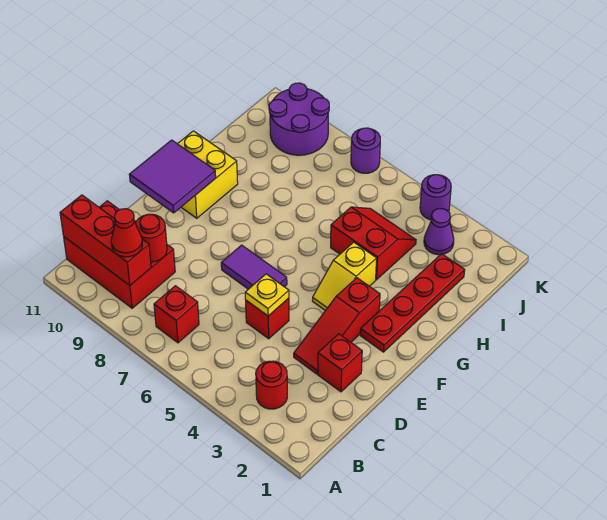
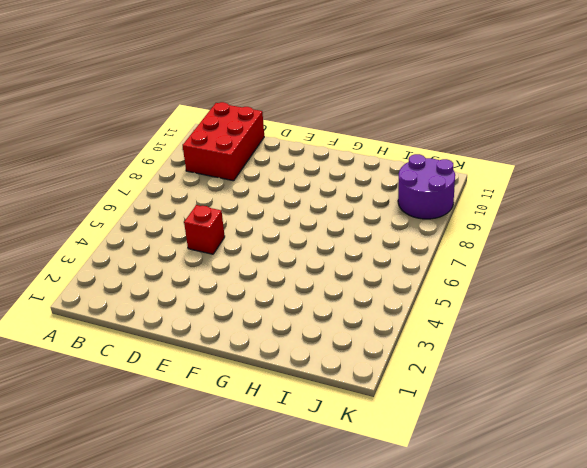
none -> red round brick B3 level 1
none -> red brick B7 level 1
none -> red brick D2 level 1

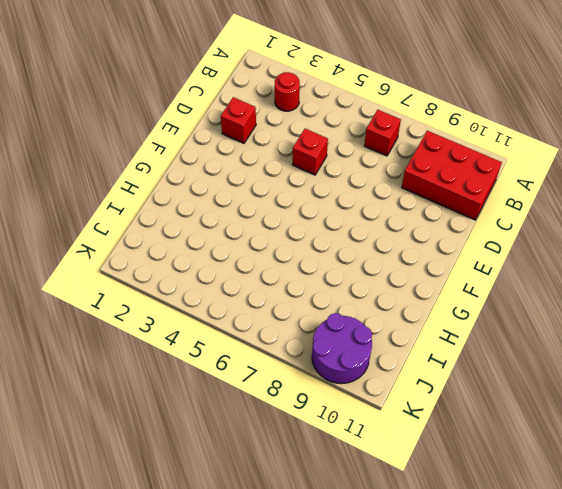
none -> red slope D3:F3 level 1 top F
none -> purple tile E6:E7 level 1
none -> red plate F2:I2 level 1

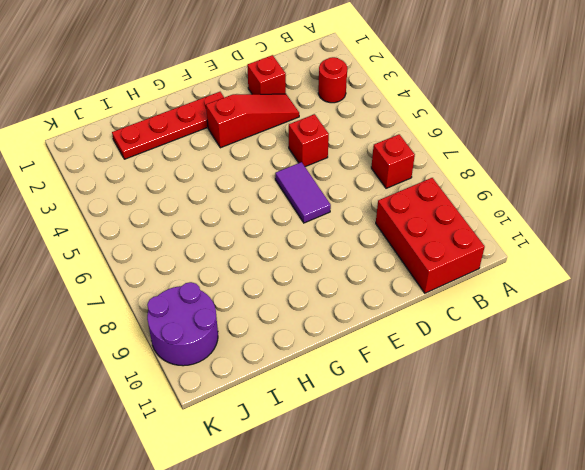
none -> yellow slope F4:G4 level 1 top G
none -> yellow brick F10:G11 level 1
none -> red slope H4:I5 level 1 top H

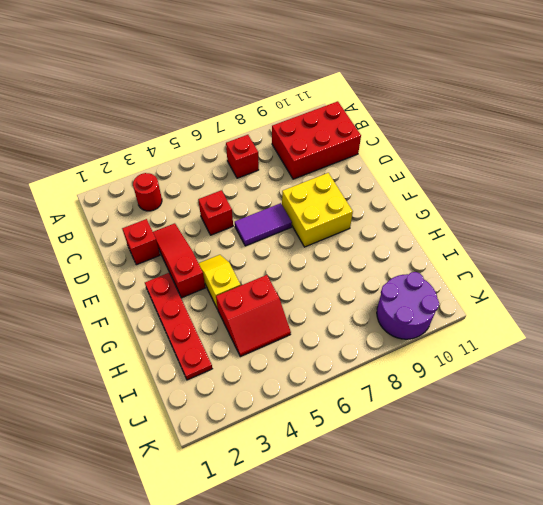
yellow brick E8:F9 level 1 -> yellow brick F10:G11 level 1
none -> purple cone J3 level 1
none -> purple round brick K4 level 1
none -> purple round brick K7 level 1

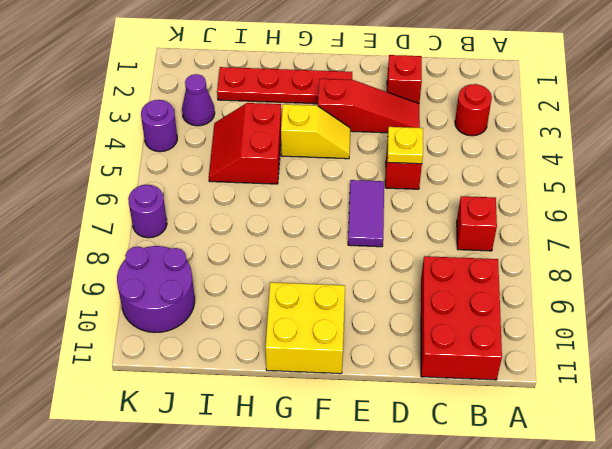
none -> red brick B9:B11 level 2
none -> red round brick C9 level 2
none -> purple tile E10:F11 level 2

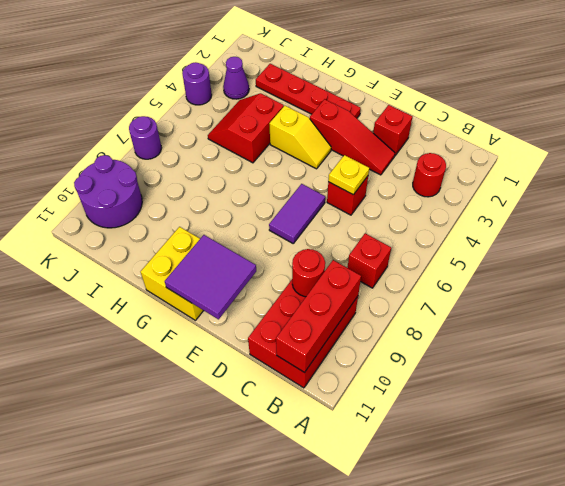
none -> red cone B9 level 3

